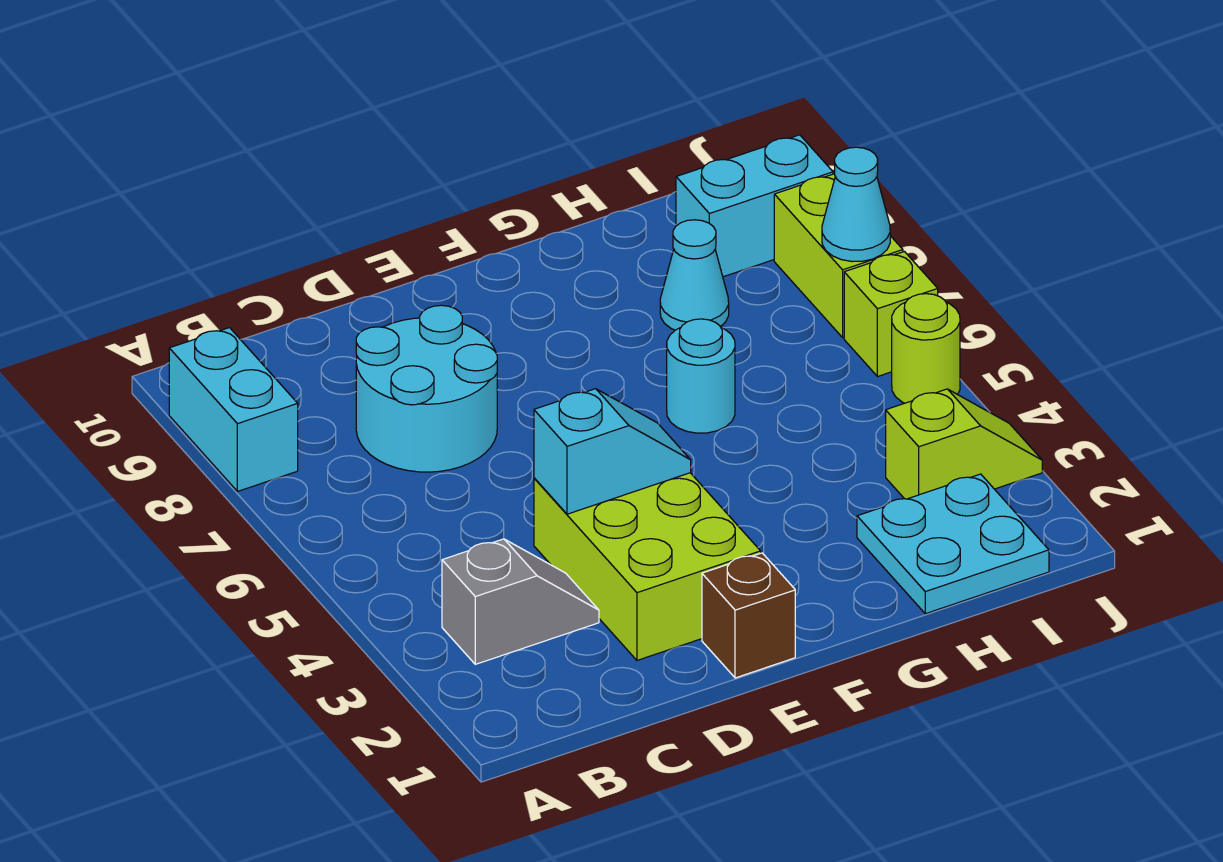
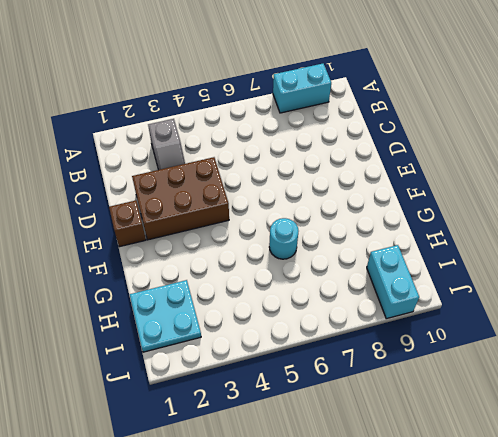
brown brick D2:E4 level 1 -> lime brick D2:E4 level 1
none -> cyan round brick C7:D8 level 1
none -> cyan cone H8 level 1
none -> lime slope I3:J3 level 1 top I

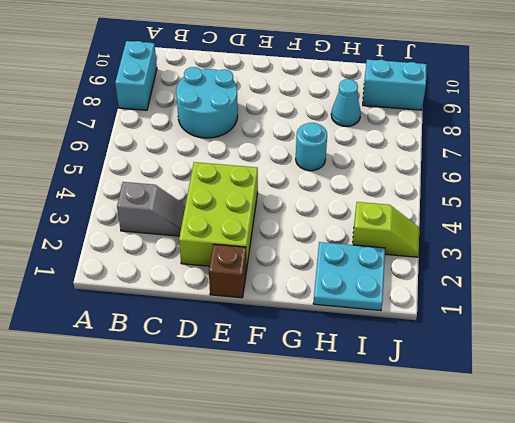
none -> lime round brick J5 level 1
none -> lime brick J6 level 1
none -> lime brick J7:J8 level 1

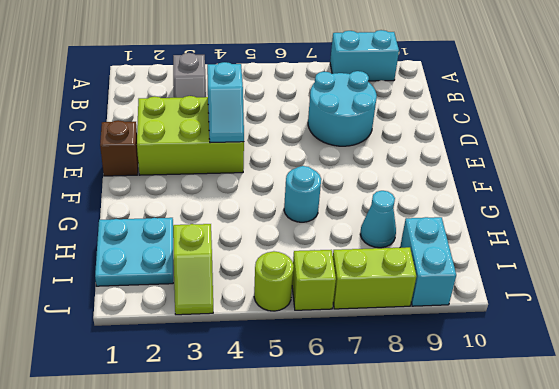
none -> cyan cone J7 level 2

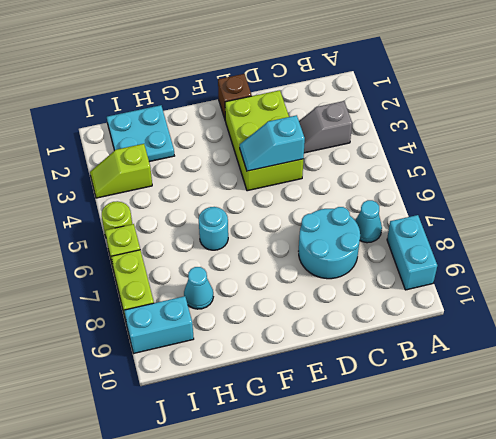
cyan cone B7 level 1 -> cyan cone J7 level 2

